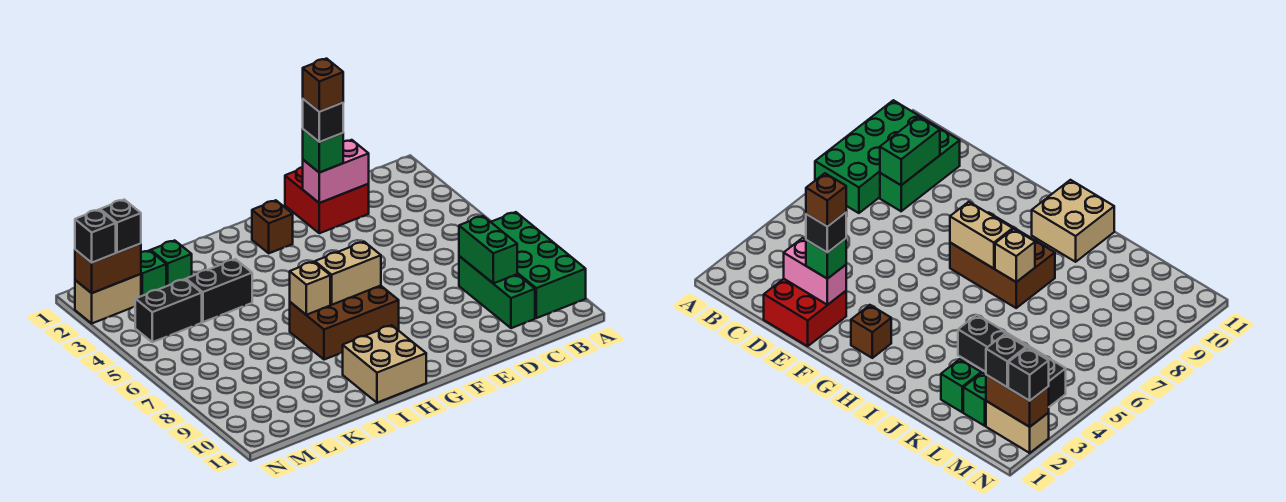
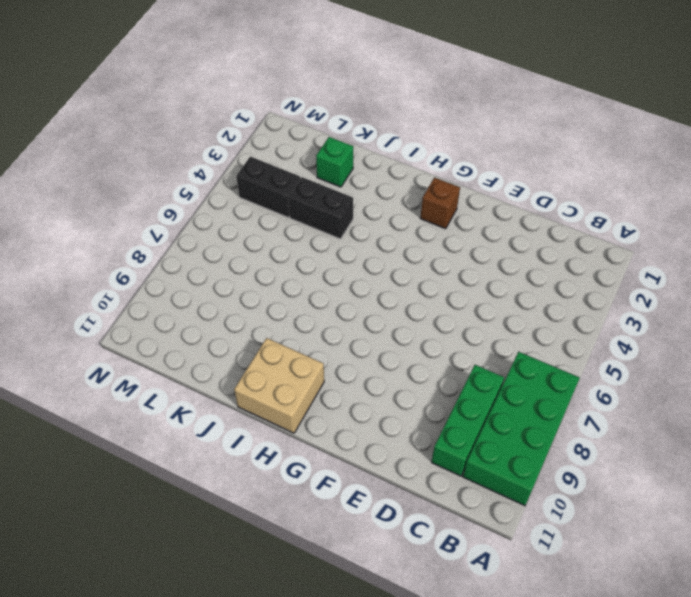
none -> red brick D1:E2 level 1
none -> brown brick G7:I8 level 1
none -> green brick L2 level 1

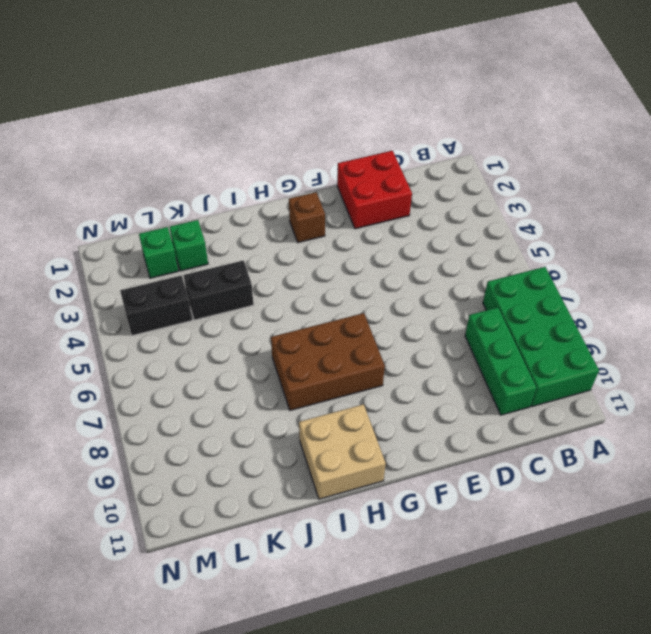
none -> tan brick M2:N2 level 1
none -> green brick C8:C9 level 2
none -> pink brick D2:E2 level 2

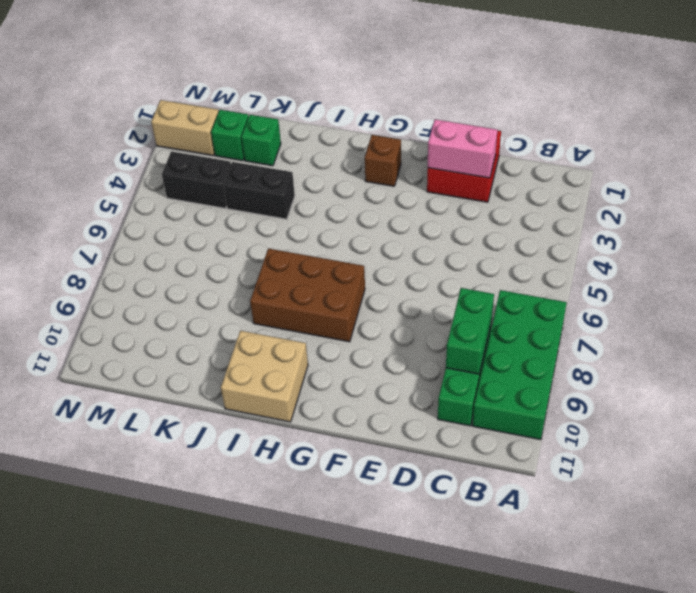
none -> tan brick G7:H7 level 2
none -> tan brick I7 level 2
none -> brown brick M2:N2 level 2

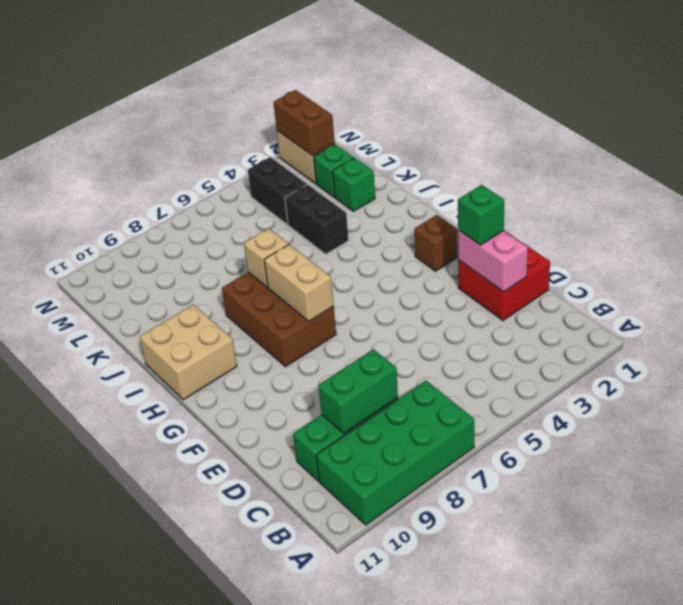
none -> black brick M2 level 3
none -> black brick N2 level 3
none -> black brick E2 level 4

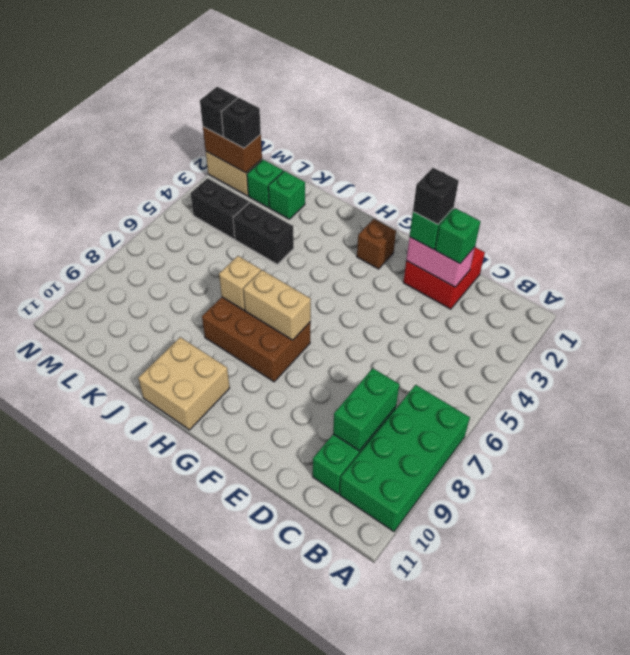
green brick D2 level 3 -> none
none -> brown brick E2 level 5

